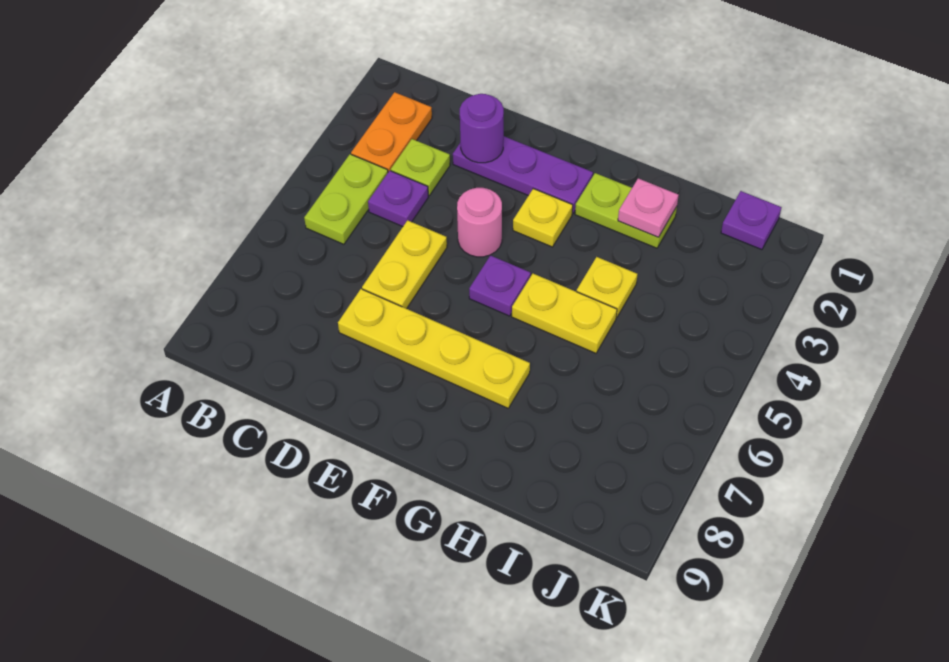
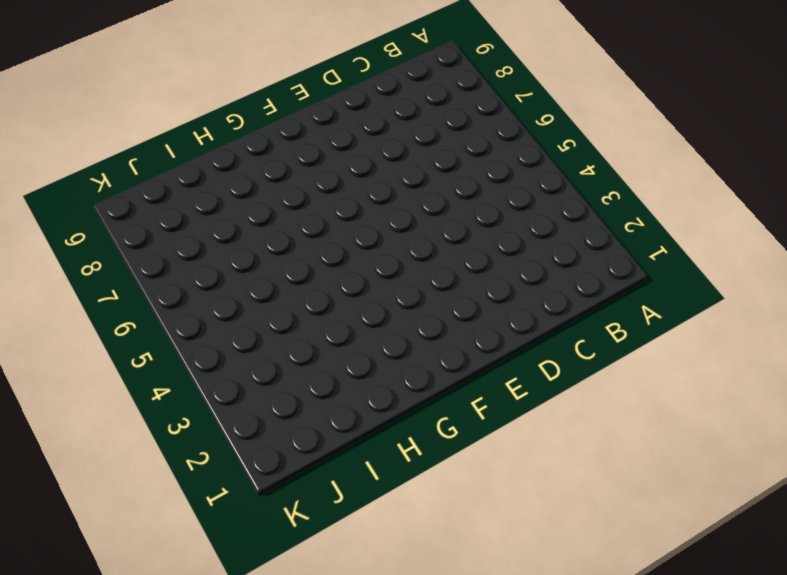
none -> orange plate B2:B3 level 1
none -> lime plate B4:B5 level 1
none -> lime plate C3 level 1

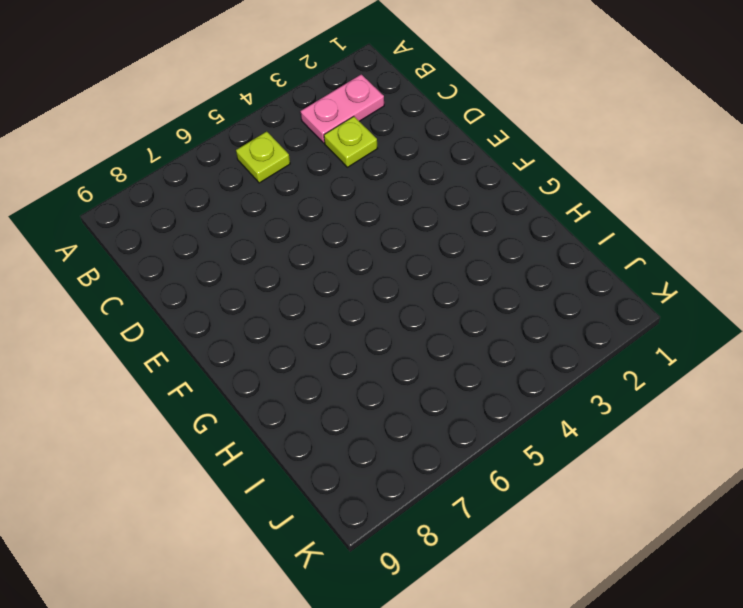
pink plate B2:B3 level 1 -> orange plate B2:B3 level 1
lime plate B5 level 1 -> lime plate B4:B5 level 1
none -> purple plate C4 level 1
none -> purple plate D2:F2 level 1
none -> yellow plate D5:D6 level 1

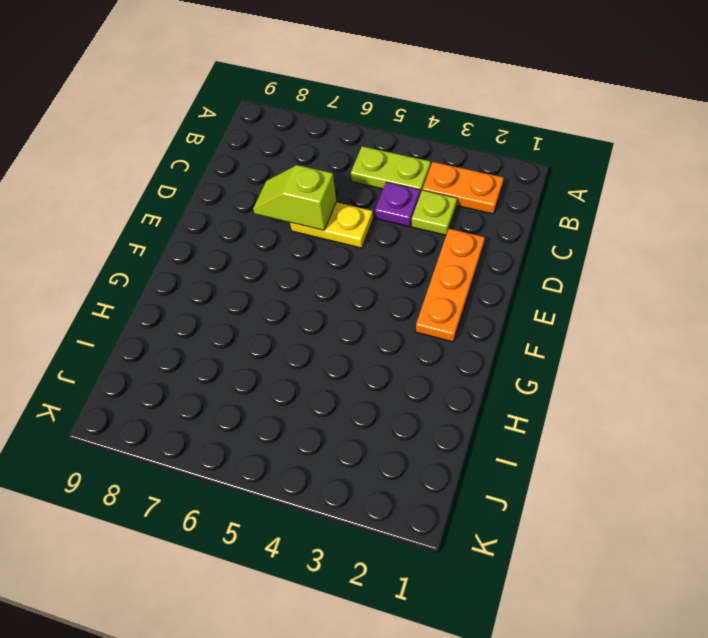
orange plate D2:F2 level 1 -> purple plate D2:F2 level 1
lime slope D6:D7 level 2 top 6 -> none
none -> yellow plate D7:G7 level 1
none -> pink round brick E4 level 1
none -> yellow plate F3 level 1

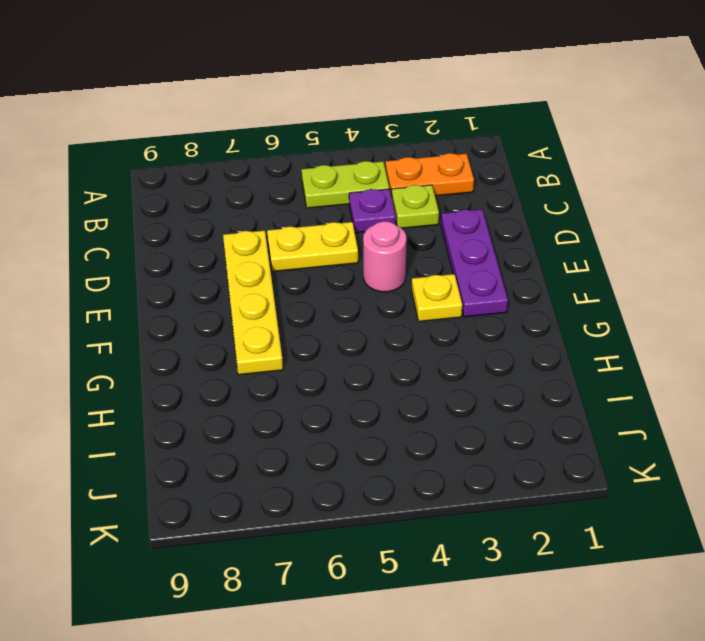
none -> purple plate F5 level 1
none -> lime plate G2:H2 level 1
none -> yellow plate G5:H5 level 1

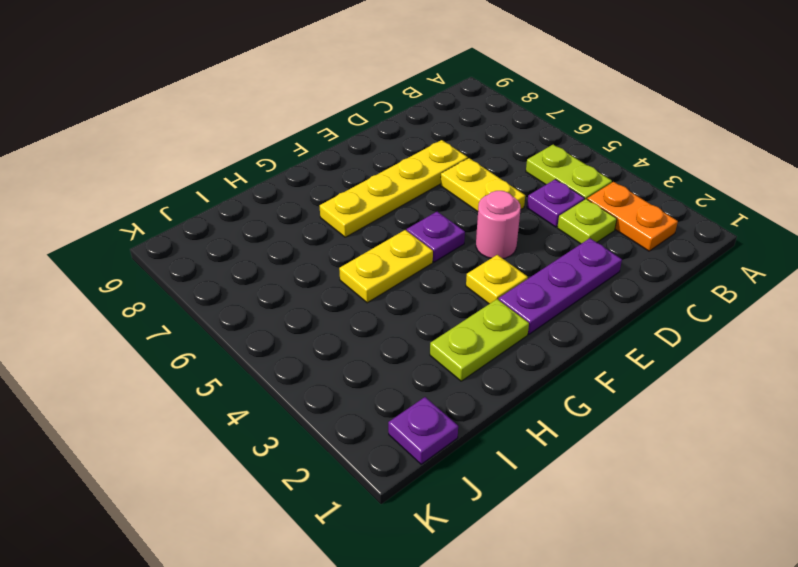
none -> yellow plate H4 level 1
none -> purple round brick D2 level 2
none -> pink plate H2 level 2

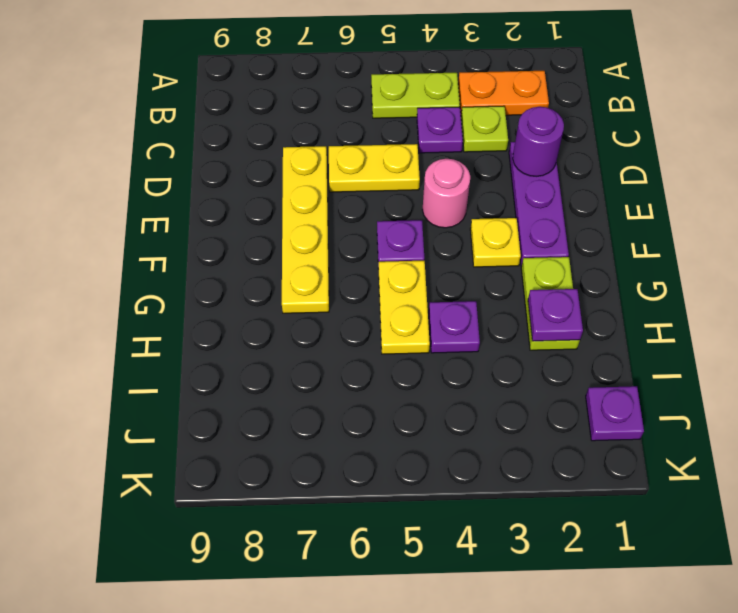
purple plate H2 level 2 -> pink plate H2 level 2
purple plate H4 level 1 -> yellow plate H4 level 1

